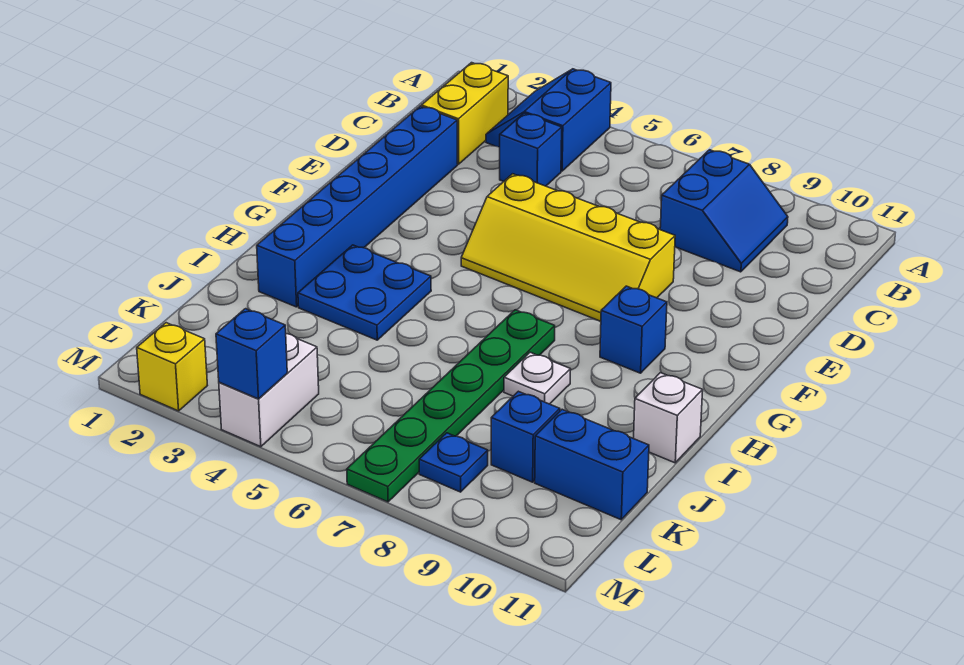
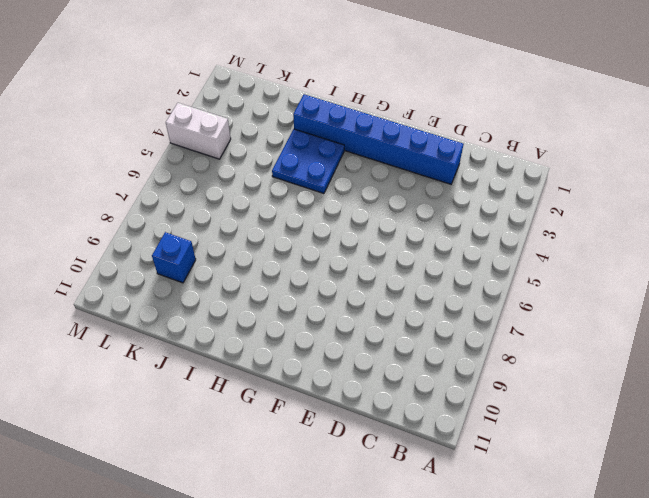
none -> blue slope A3:B4 level 1 top 4
none -> yellow brick B2:C2 level 1
none -> blue slope B8:C9 level 1 top 8

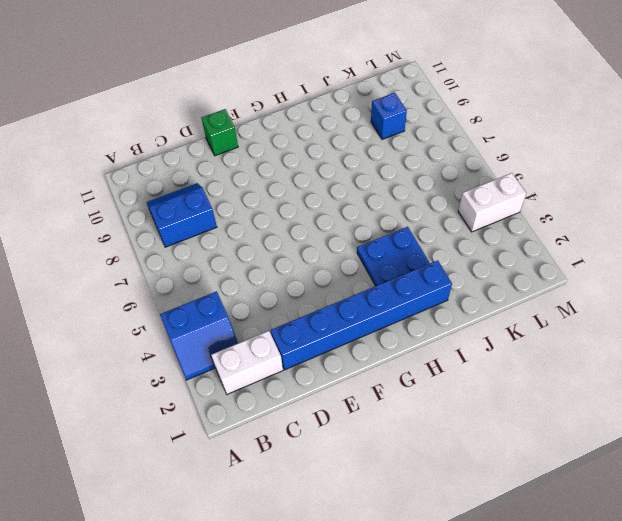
white brick B2:C2 level 1 -> yellow brick B2:C2 level 1
green brick E11 level 1 -> none
none -> blue brick C4 level 1
none -> yellow slope E5:F8 level 1 top E
none -> blue brick G9 level 1

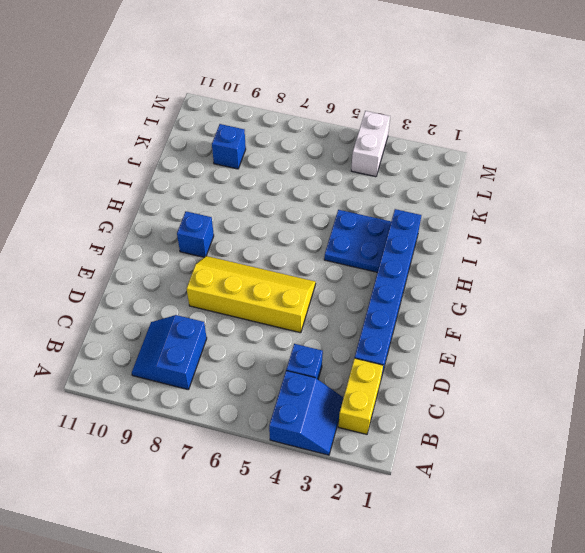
none -> green plate H7:M7 level 1
none -> white plate I8 level 1
none -> white brick I11 level 1

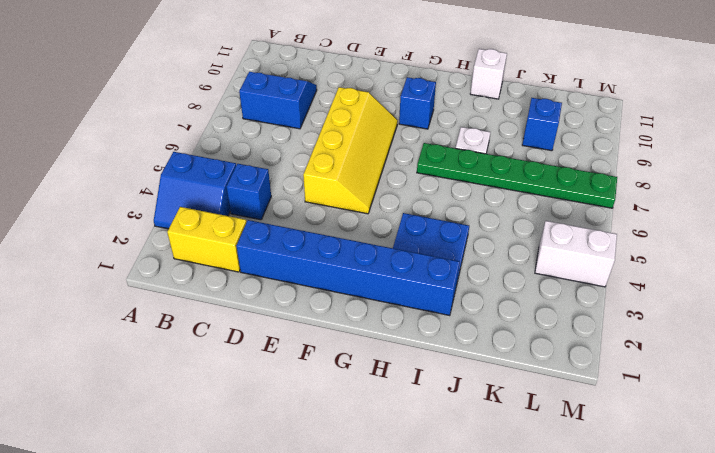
none -> blue brick K10:K11 level 1
none -> blue plate L8 level 1
none -> yellow brick M2 level 1

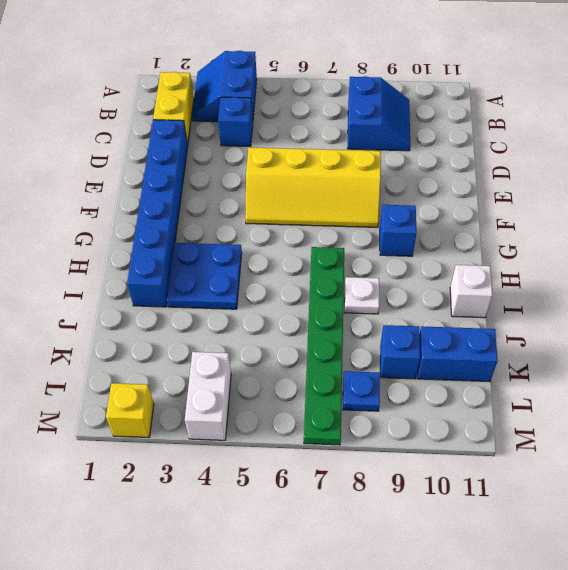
none -> blue brick M4 level 2

